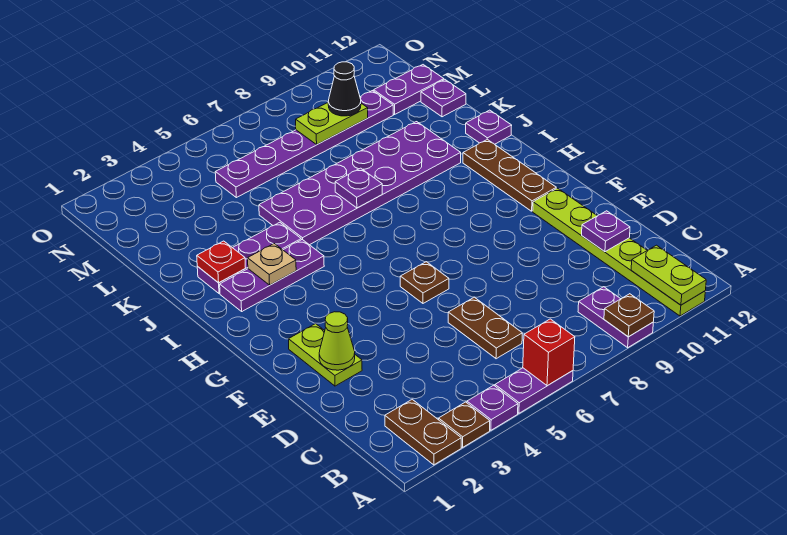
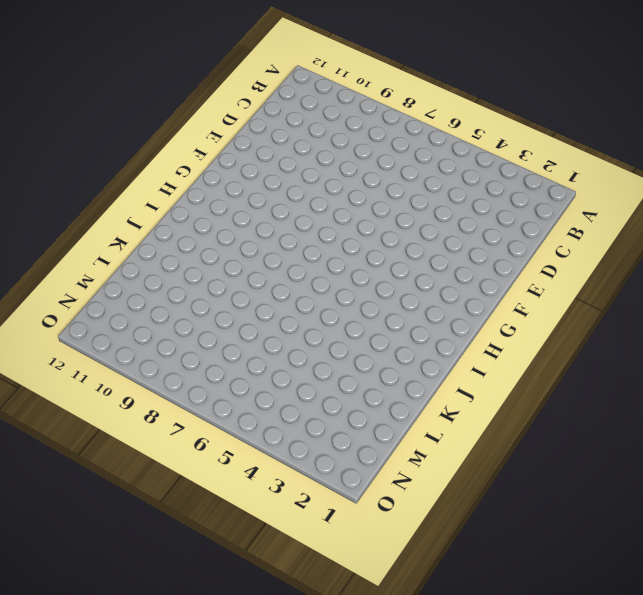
none -> brown plate A2:B2 level 1
none -> brown plate A3 level 1
none -> purple plate A4 level 1

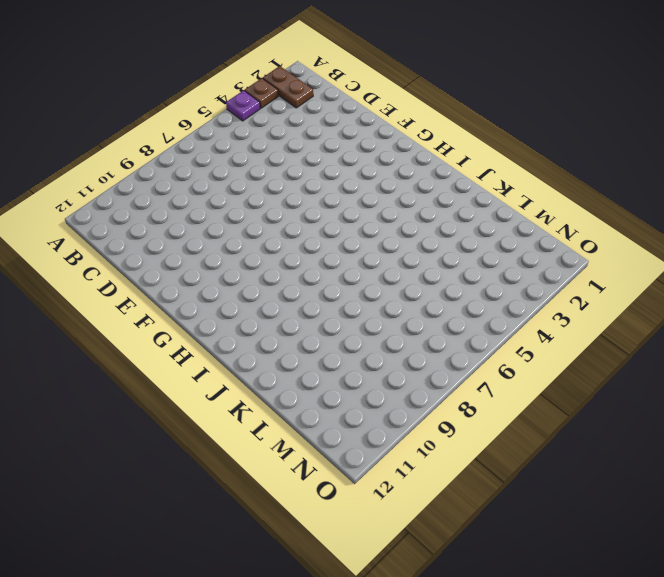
none -> purple plate A5:A6 level 1
none -> purple plate A9:B9 level 1
none -> lime plate A11:F11 level 1

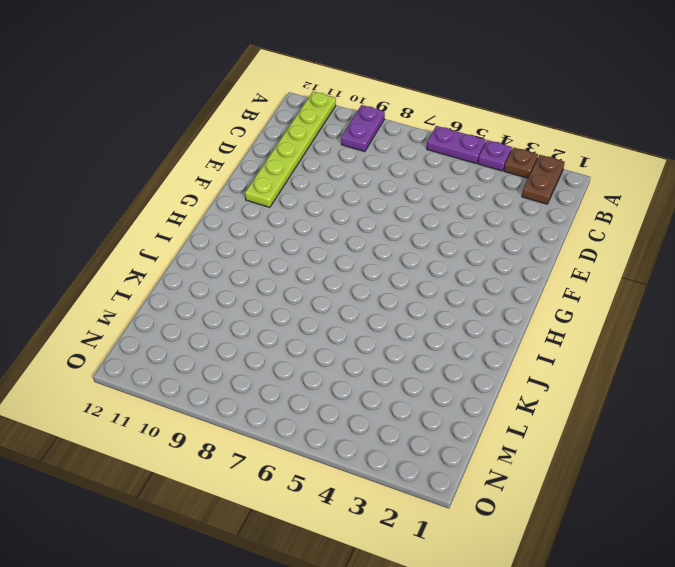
none -> brown plate C6:D6 level 1
none -> lime plate E2:F2 level 1
none -> brown plate F6 level 1

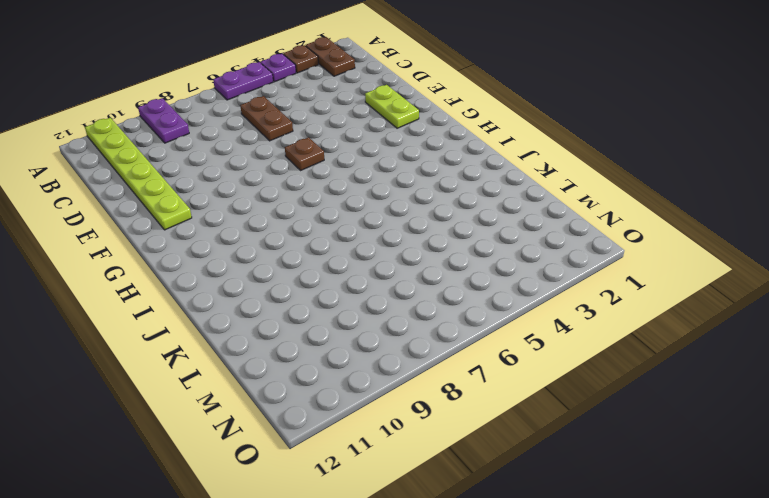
none -> brown plate G11:I11 level 1
none -> purple plate I2:I4 level 1
none -> purple plate J2:J4 level 1

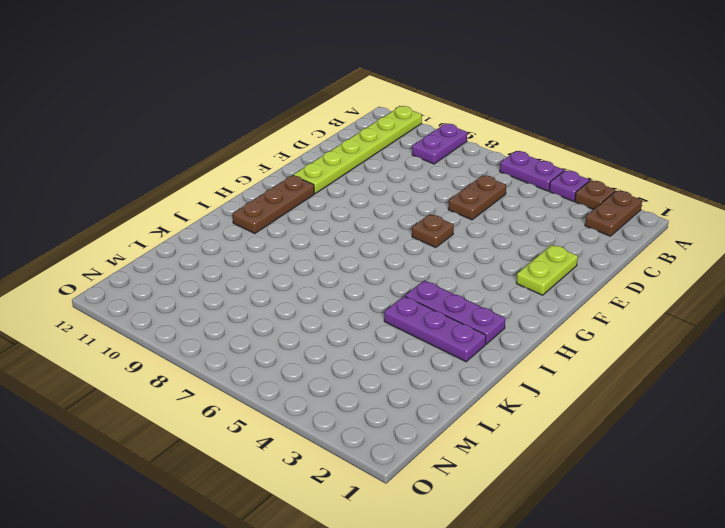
none -> purple plate J5:K10 level 1
none -> purple plate J12 level 1
none -> purple plate L12 level 1

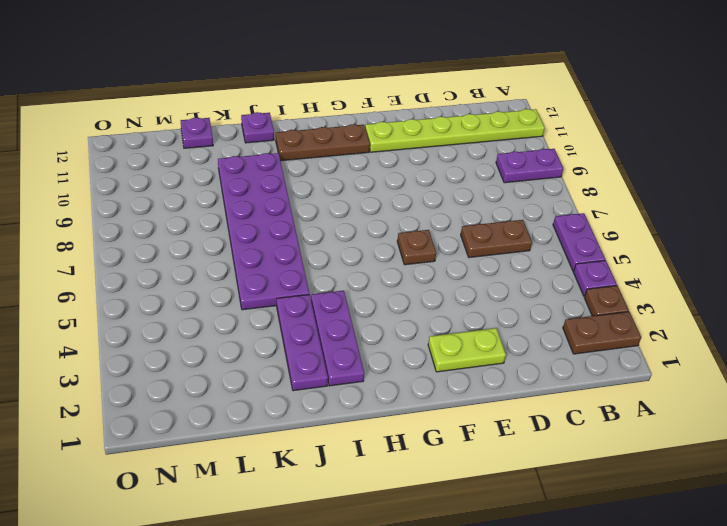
none -> purple plate M5:M10 level 1
none -> purple plate M11:M12 level 1
none -> red brick A6 level 2

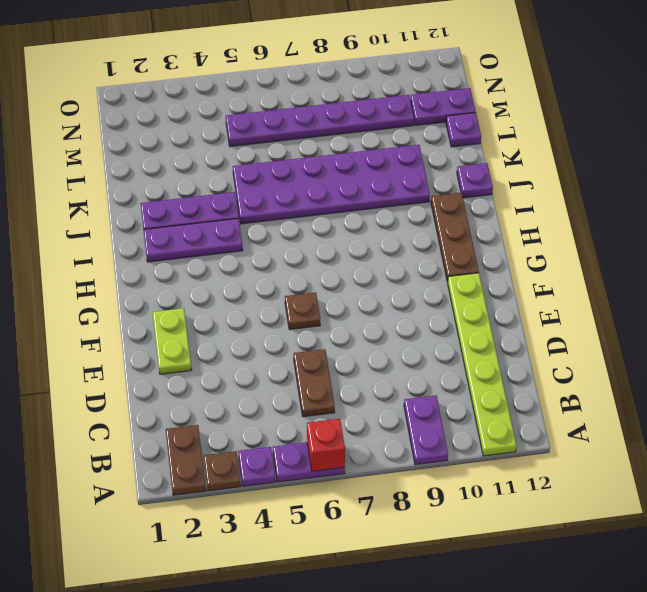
none -> brown plate A9 level 2
none -> lime plate A11:B11 level 2
none -> purple plate D11 level 2

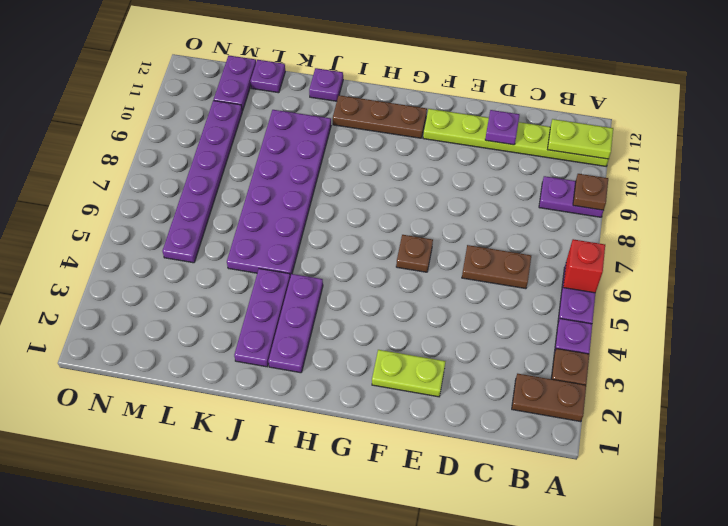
none -> lime cone E2 level 2
none -> tan plate I3 level 2
none -> red plate J2 level 2

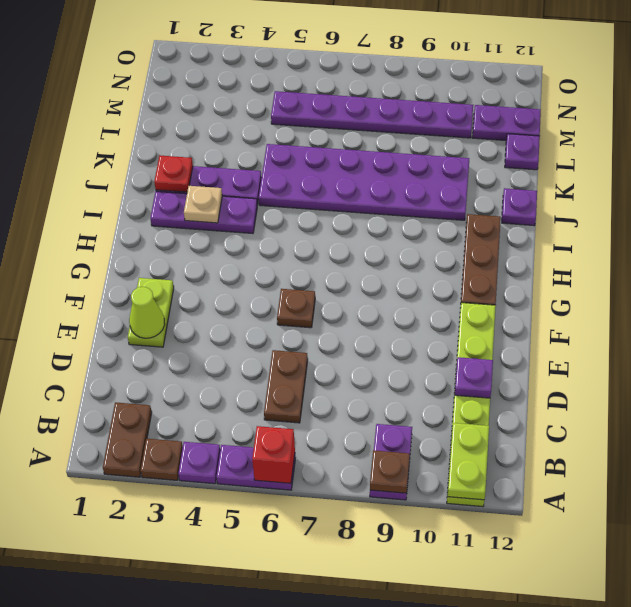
none -> purple plate J7 level 2
none -> lime plate M8:M9 level 2
none -> black cone M9 level 3

